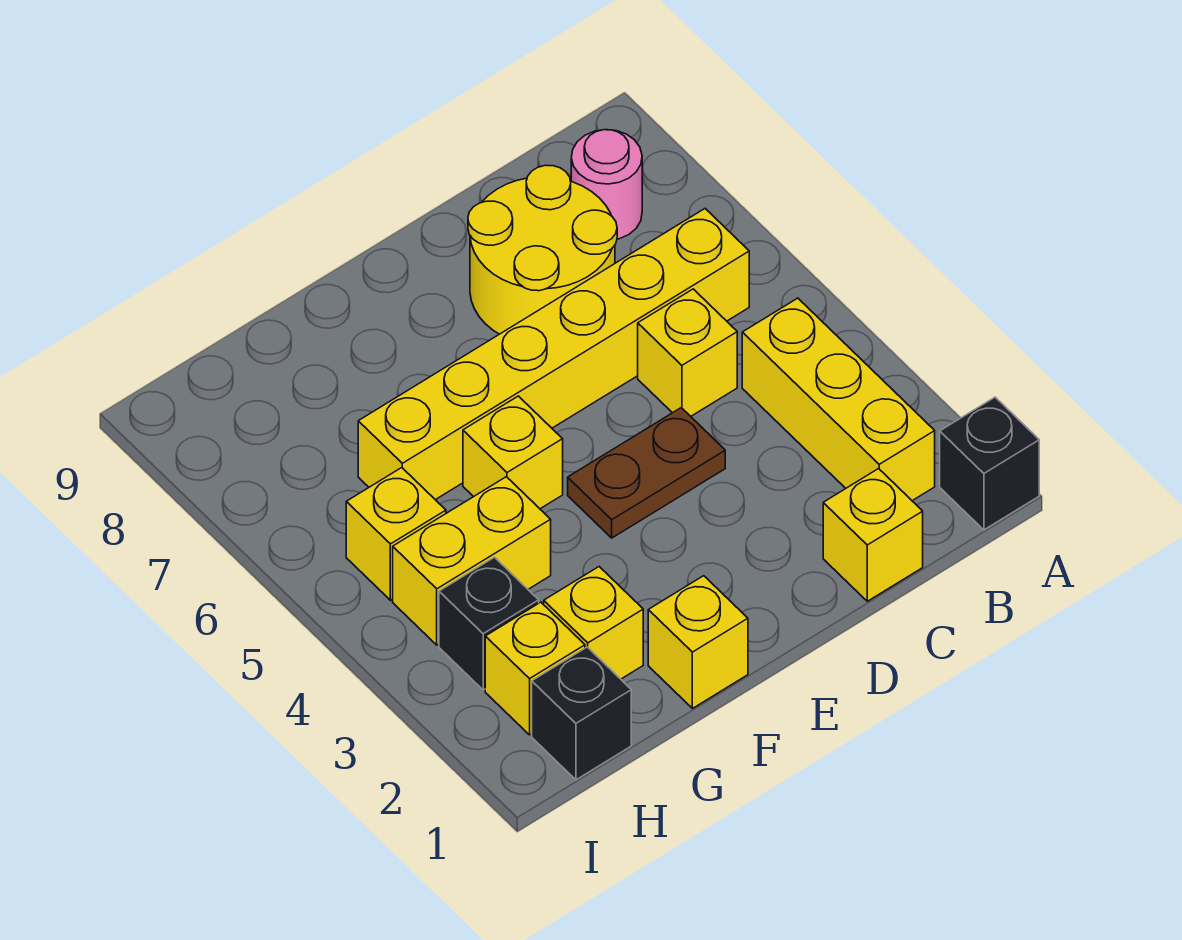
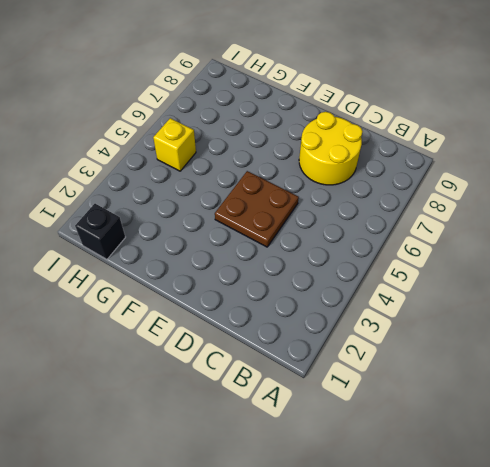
brown plate D4:E5 level 1 -> brown plate D4:E4 level 1
none -> black brick A1 level 1
none -> yellow brick B2:B4 level 1
none -> yellow brick B6:G6 level 1

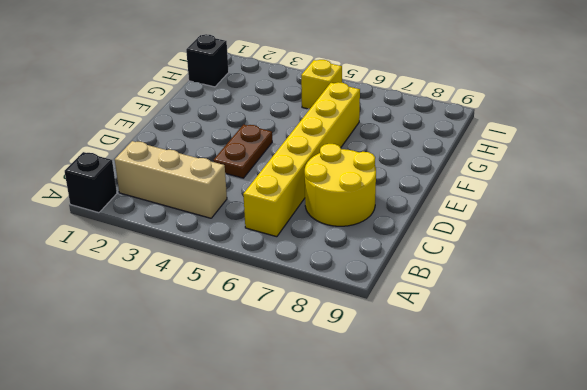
tan brick B2:B4 level 1 -> yellow brick B2:B4 level 1
none -> pink round brick B8 level 1
none -> yellow brick C1 level 1
none -> yellow brick C5 level 1

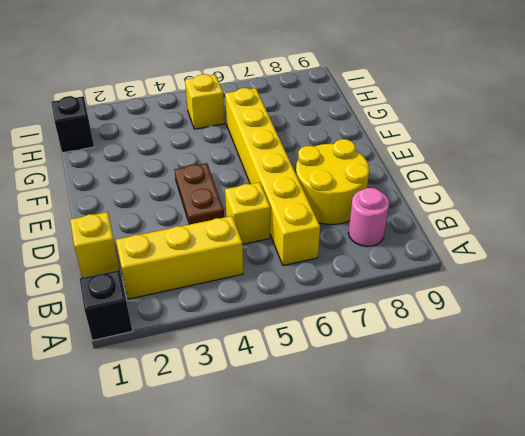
none -> yellow brick F1 level 1
none -> yellow brick F5 level 1
none -> yellow brick G2 level 1

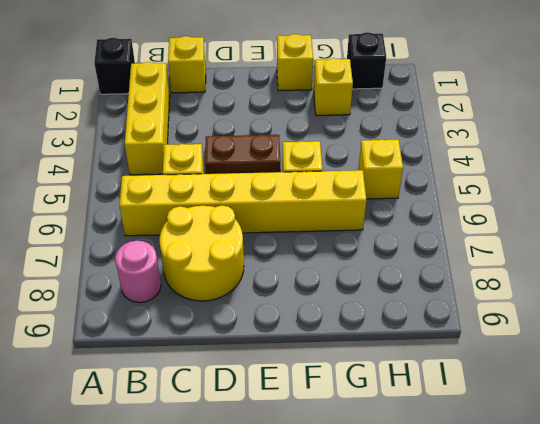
none -> yellow brick G4:H4 level 1
none -> yellow brick H2 level 1
none -> black brick H3 level 1

